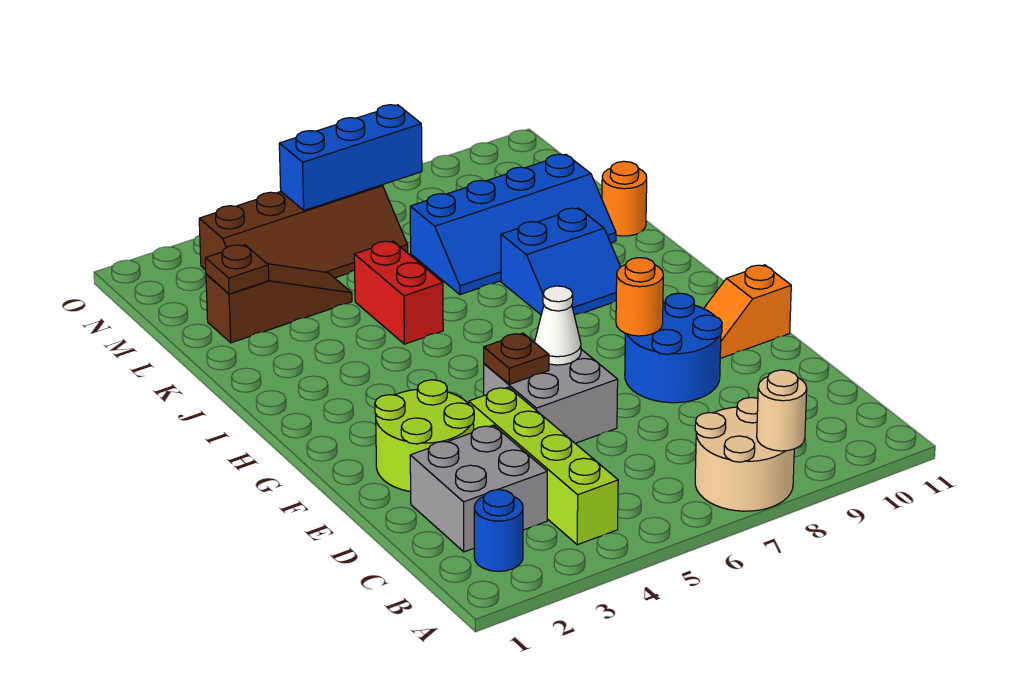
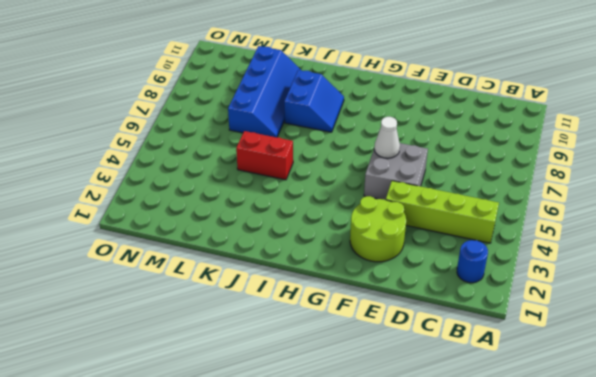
none -> tan round brick A7:B8 level 1
none -> grey brick C2:D3 level 1
none -> blue round brick E8:F9 level 1

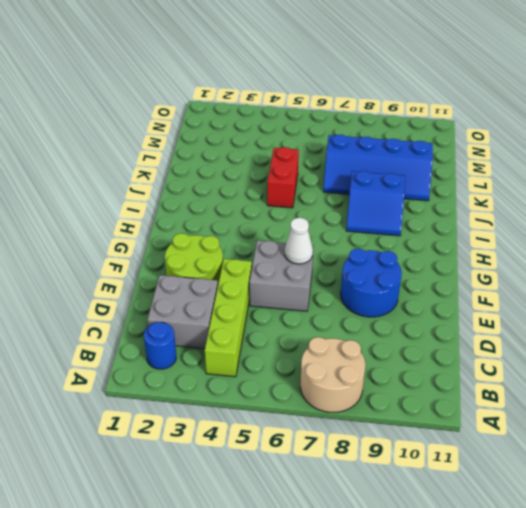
none -> orange slope F10:F11 level 1 top 11
none -> orange round brick K11 level 1
none -> brown slope L2:L4 level 1 top 2

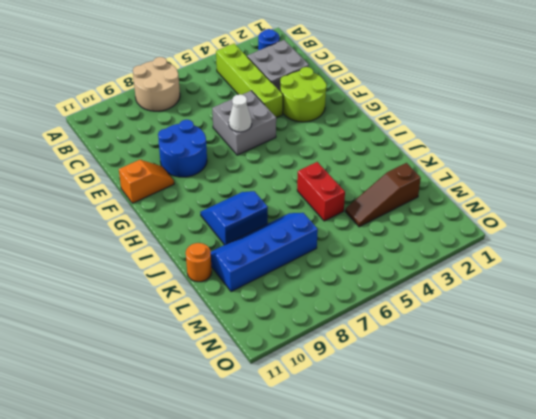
none -> brown slope M3:N6 level 1 top N
none -> tan round brick A8 level 2
none -> brown plate F5 level 2

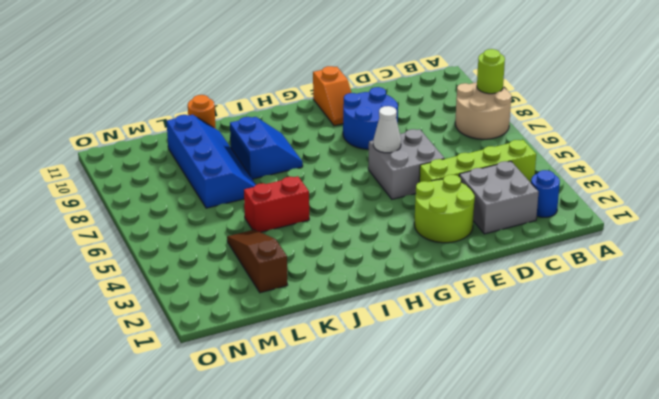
lime round brick A8 level 2 -> tan round brick A8 level 2
none -> brown slope M3:N6 level 1 top N
none -> brown plate F5 level 2
none -> orange round brick F8 level 2

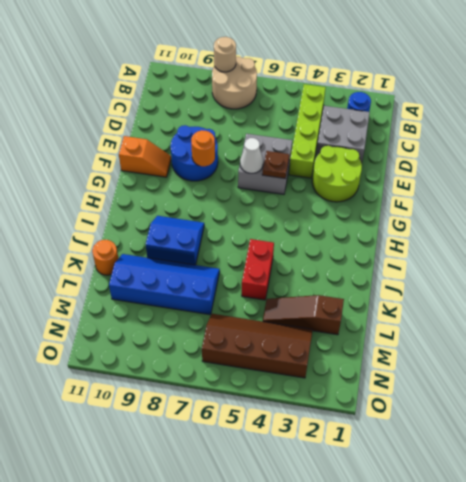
none -> brown plate L2 level 2
none -> blue brick N5:N7 level 2

